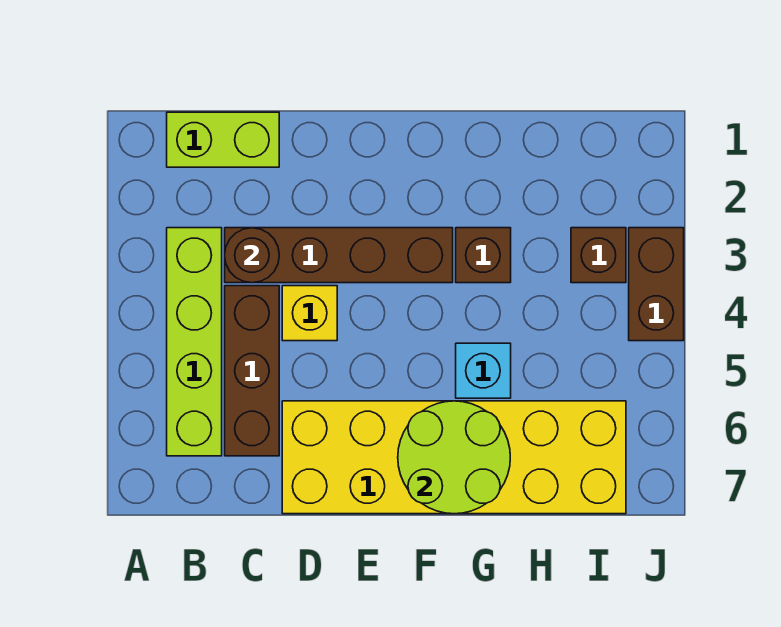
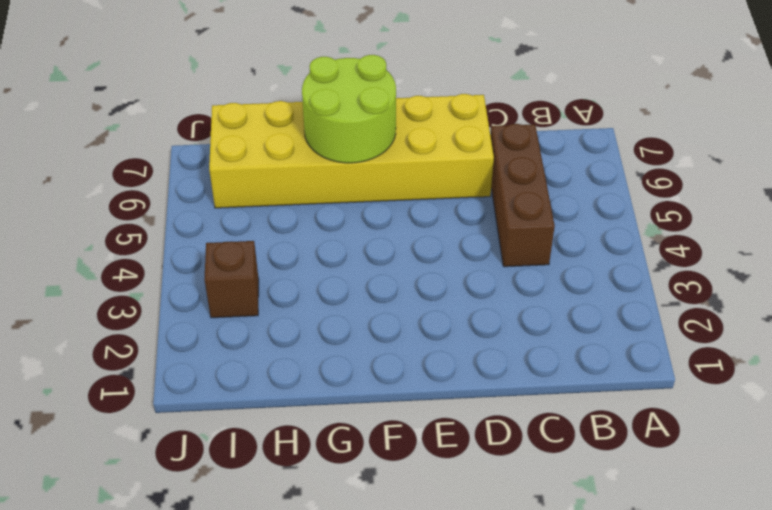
none -> lime brick B1:C1 level 1
none -> lime brick B3:B6 level 1
none -> brown brick C3:F3 level 1

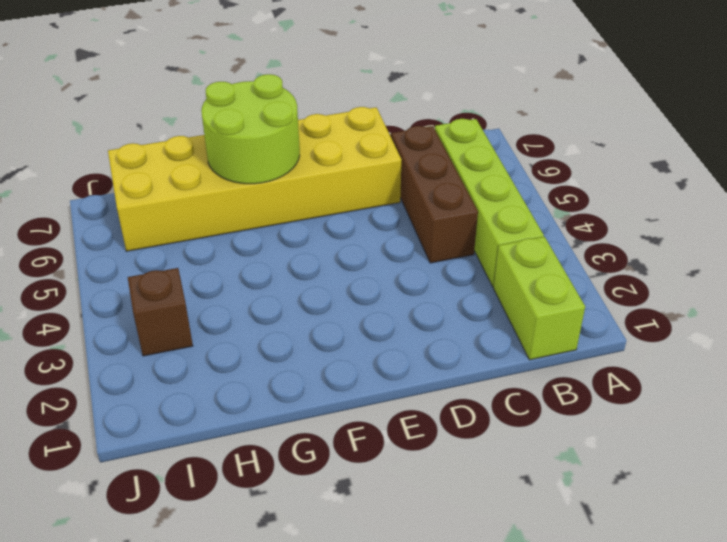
lime brick B1:B2 level 1 -> lime brick B1:C1 level 1
none -> brown brick C3:F3 level 1
none -> yellow brick D4 level 1
none -> brown brick G3 level 1

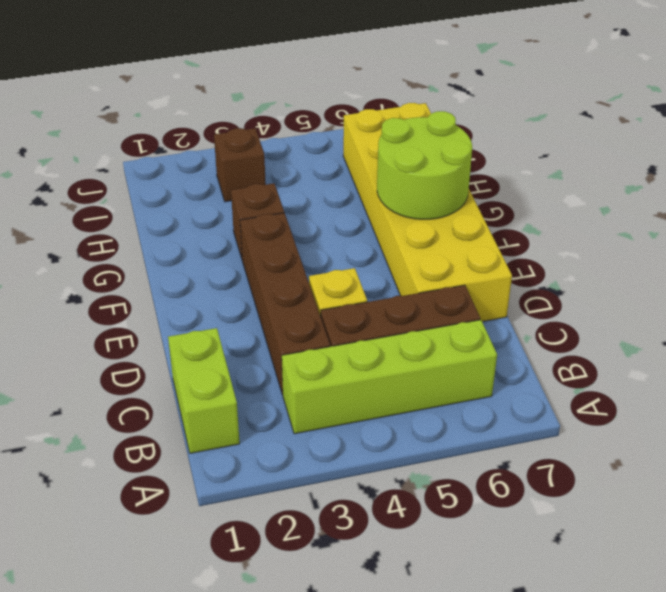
none -> cyan brick G5 level 1
none -> brown brick J3:J4 level 1
none -> brown round brick C3 level 2

